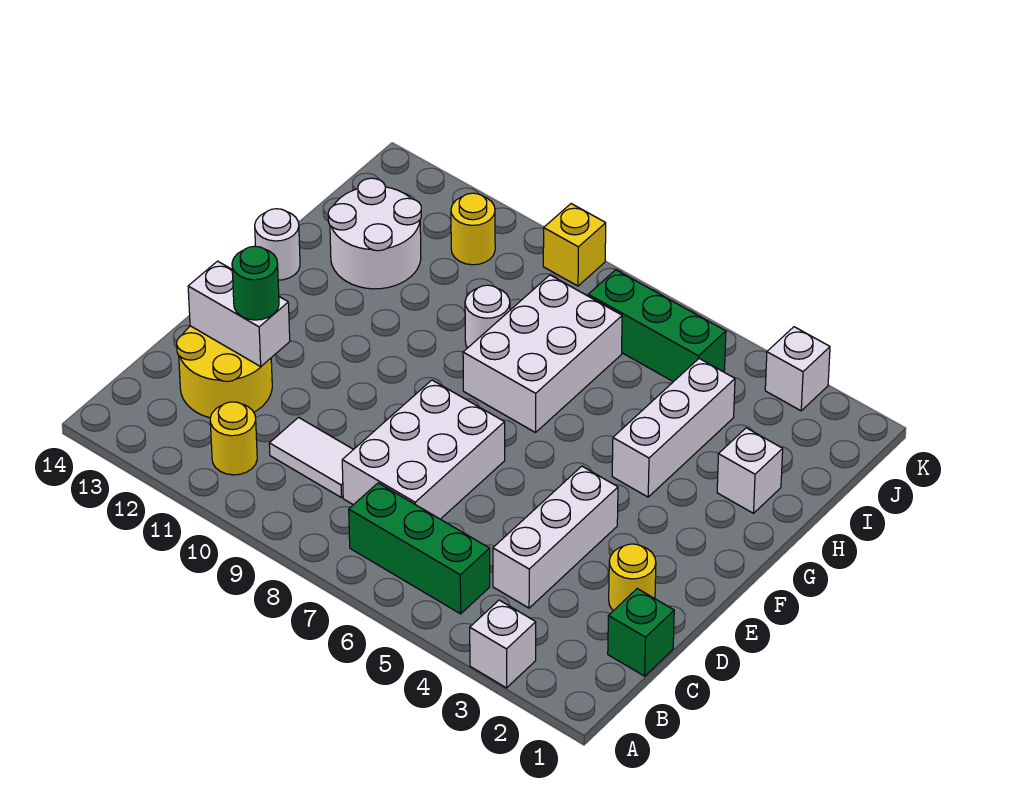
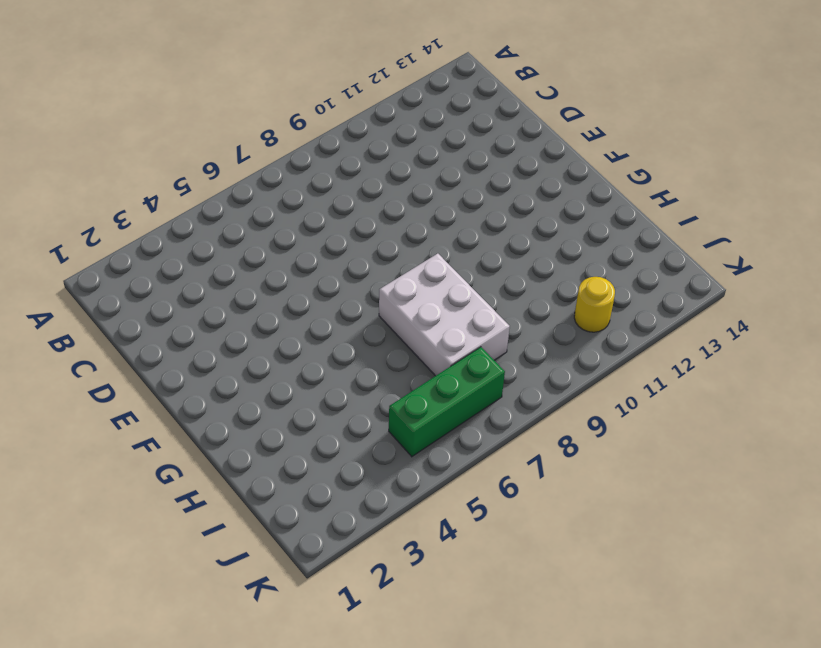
none -> white brick A3 level 1
none -> green brick B5:B7 level 1
none -> yellow round brick B11 level 1

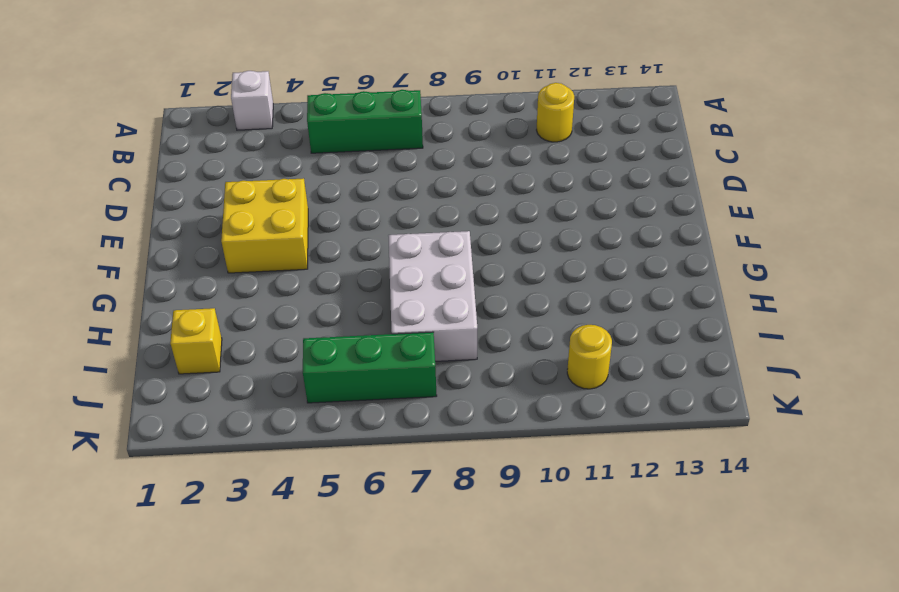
yellow brick E3:F4 level 1 -> white brick C4:E4 level 1
yellow brick I2 level 1 -> yellow brick K9 level 1
none -> green brick C1 level 1
none -> white brick C7:E8 level 1
none -> white tile C9:C10 level 1

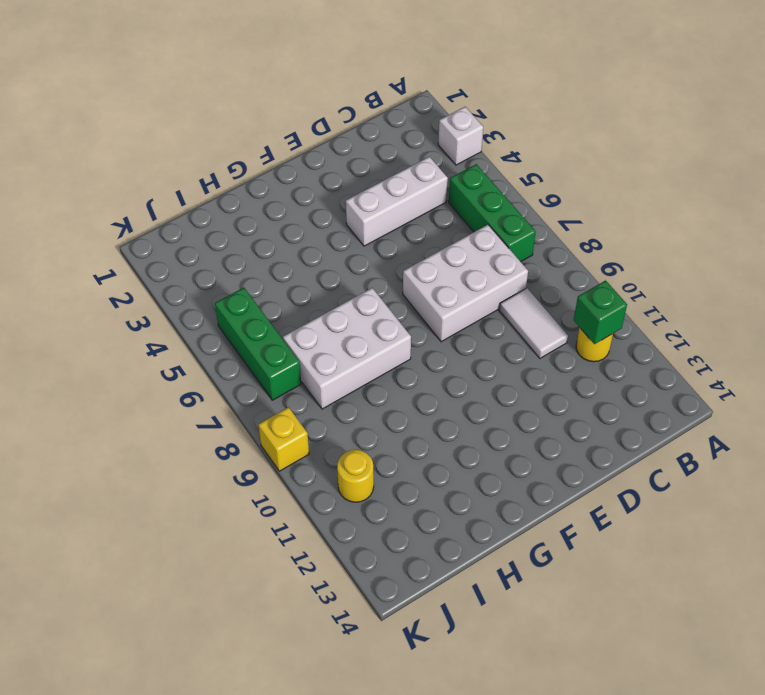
green brick B11 level 2 -> green brick C1 level 1
none -> yellow round brick C12:D13 level 1
none -> yellow round brick D2 level 1
none -> white brick G4:I4 level 1

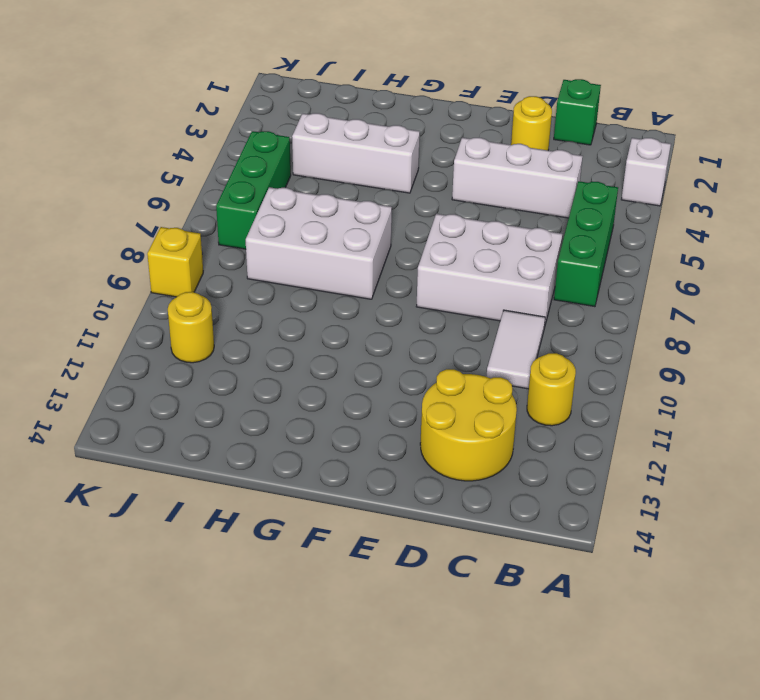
none -> white round brick G14 level 1
none -> white brick H2 level 1
none -> white round brick H9 level 1

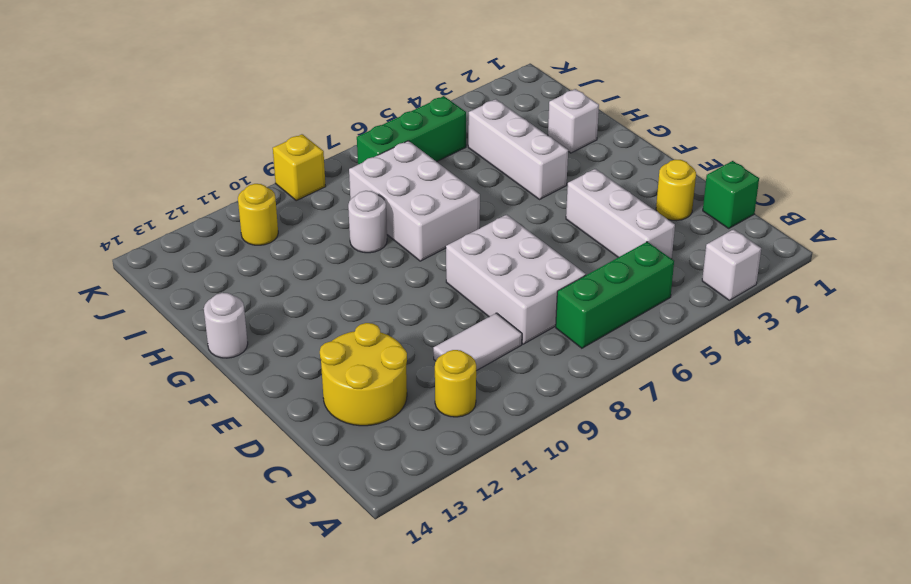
none -> white round brick H12:I13 level 1
none -> white brick K3 level 1
none -> white brick D12:D13 level 2

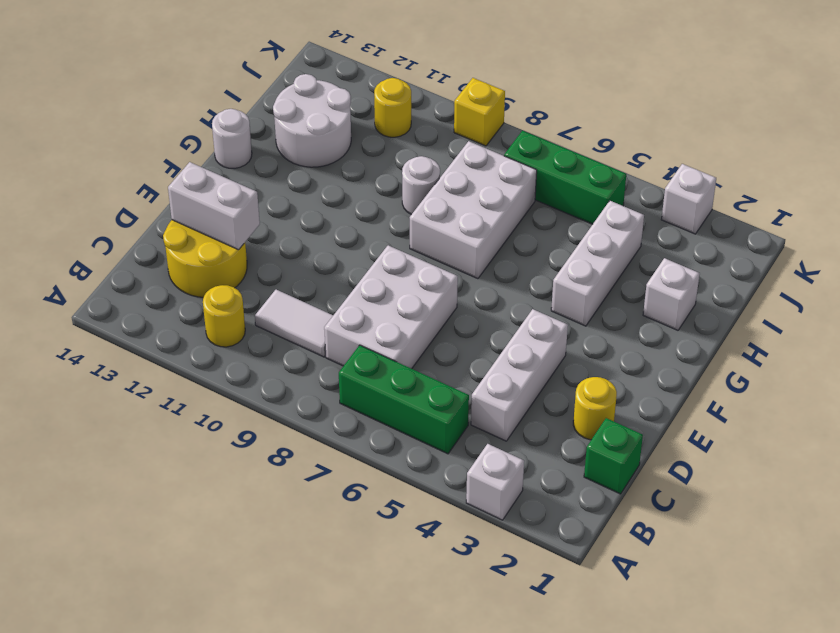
none -> green round brick D12 level 3

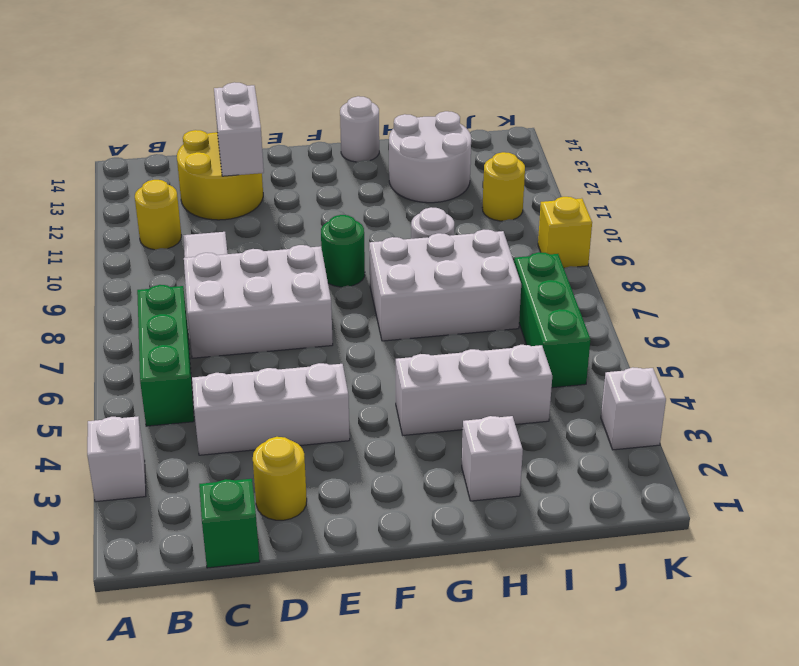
green round brick F9 level 1 -> green round brick D12 level 3

